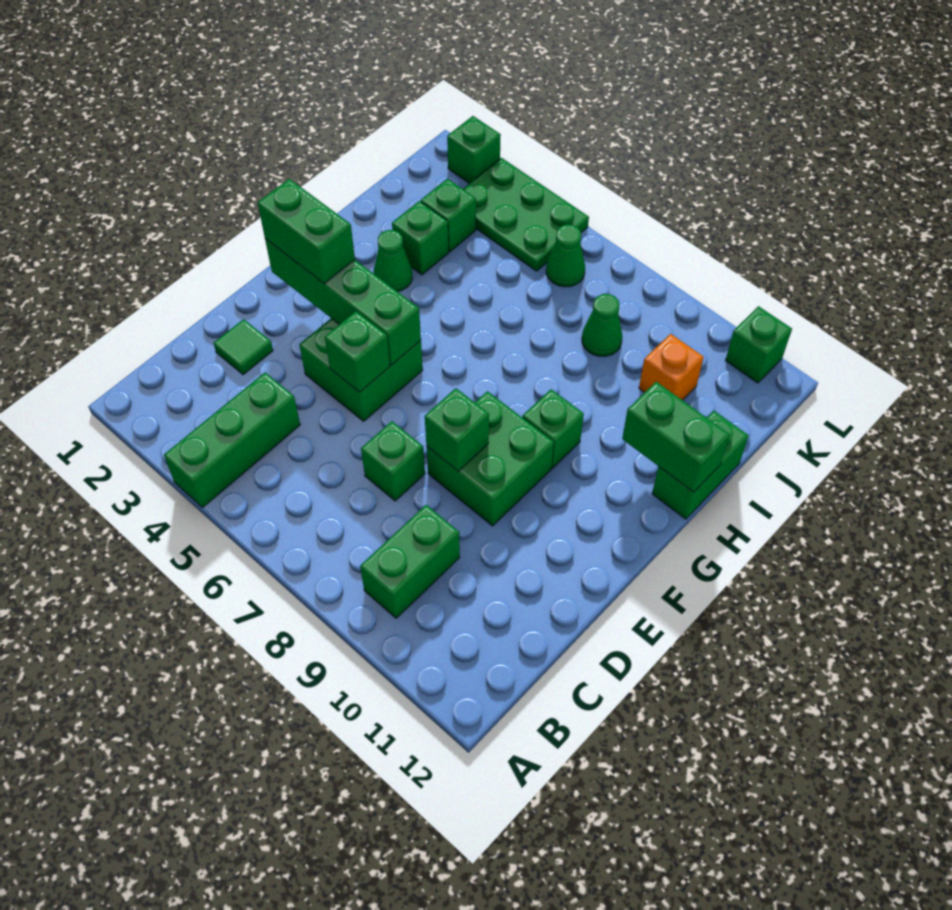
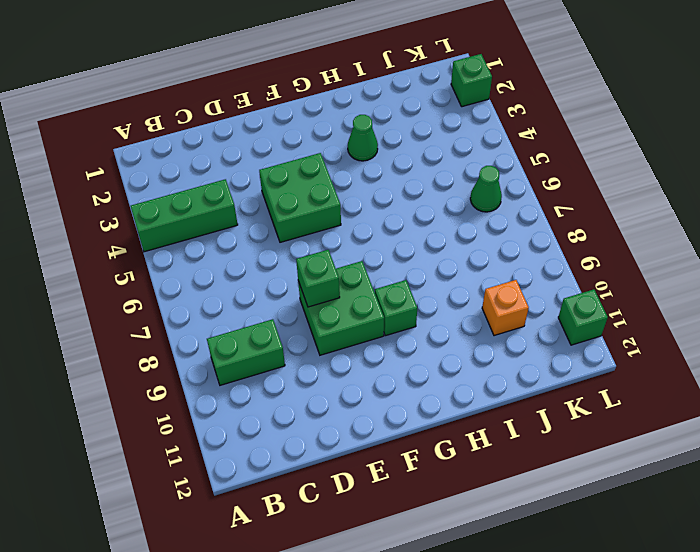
none -> green tile D2 level 1
none -> green brick D7 level 1
none -> green brick H12:I12 level 1

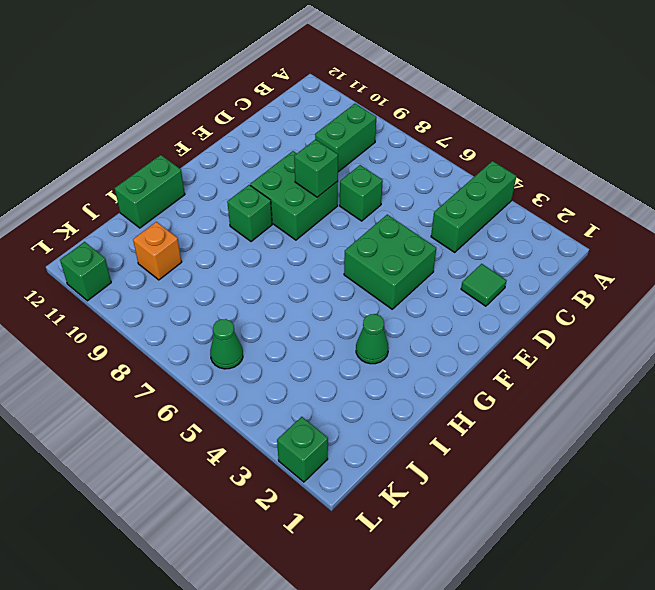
none -> green brick I3 level 1
none -> green brick J3 level 1
none -> green cone J8 level 1

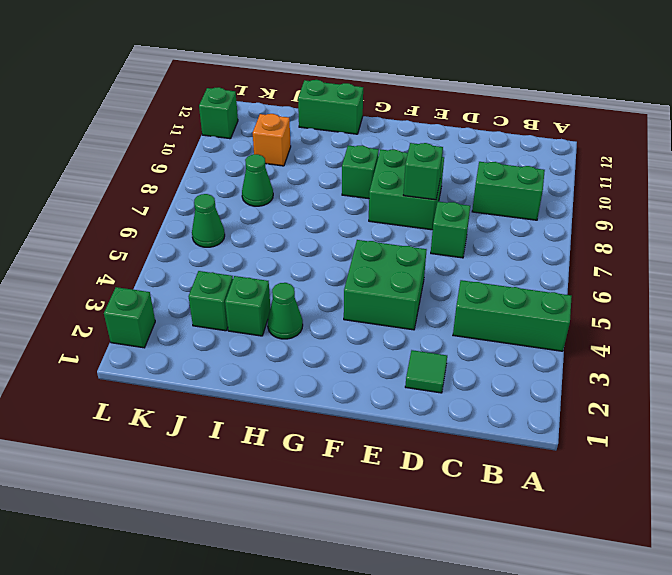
none -> green plate K3:L5 level 1
none -> green brick E5 level 2
none -> green brick F2:F5 level 2

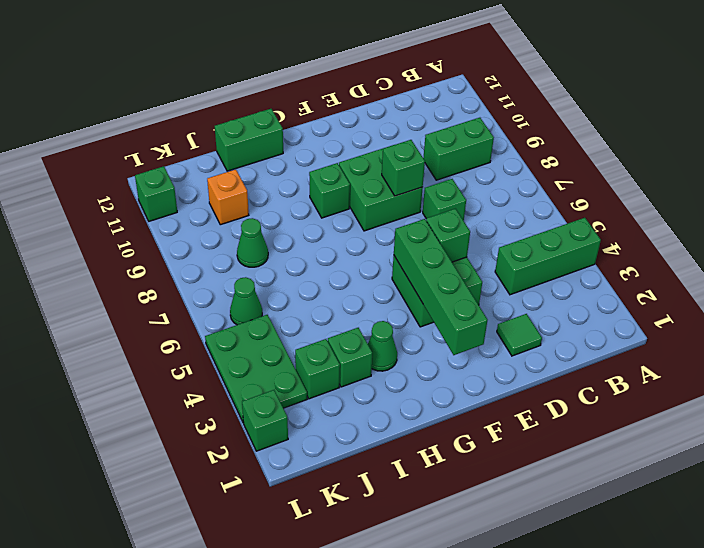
none -> green brick H11:H12 level 2
none -> green brick F2:F3 level 3

